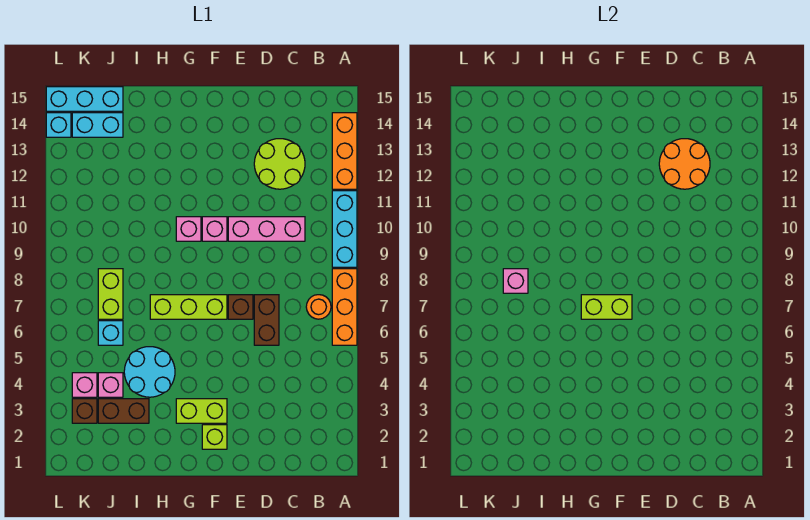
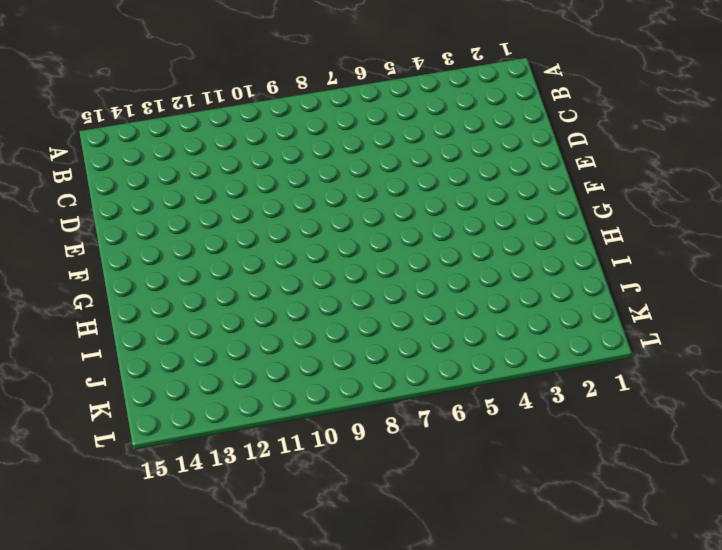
none -> orange brick A6:A8 level 1
none -> cyan brick A9:A11 level 1
none -> orange brick A12:A14 level 1

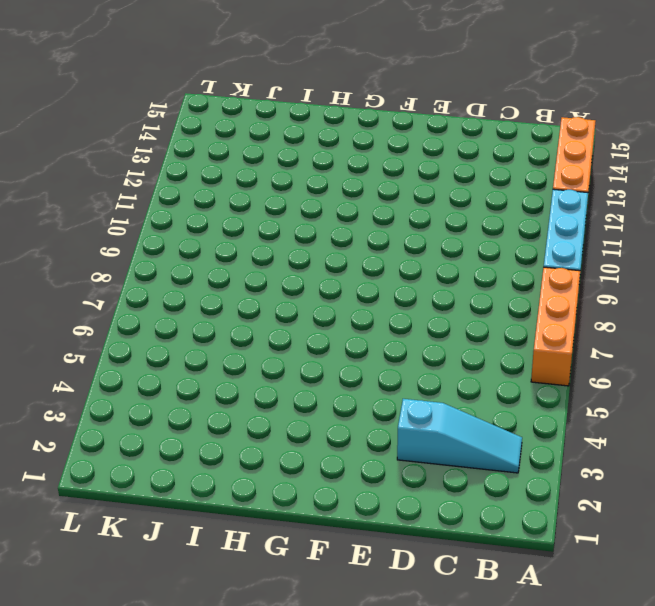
cyan slope B3:D3 level 1 top D -> none
none -> orange round brick B7 level 1
none -> pink brick C10:E10 level 1
none -> lime round brick C12:D13 level 1

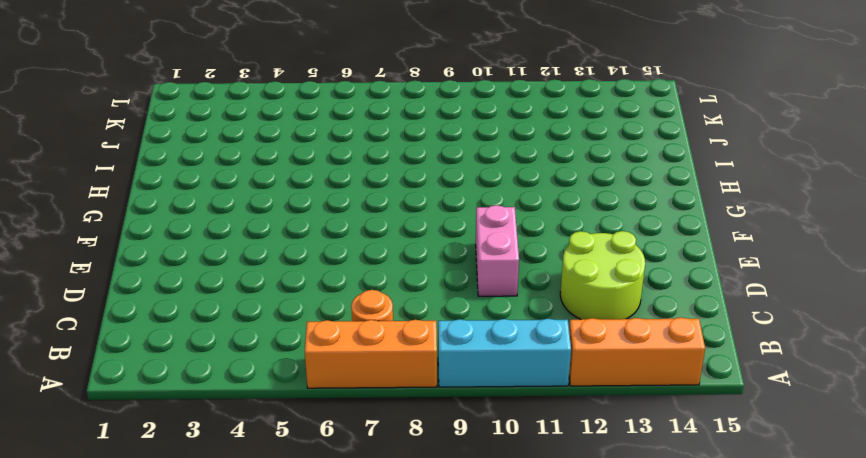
pink brick D10:E10 level 1 -> pink brick C10:E10 level 1
none -> brown brick D6:D7 level 1
none -> brown brick E7 level 1
none -> lime brick F2 level 1

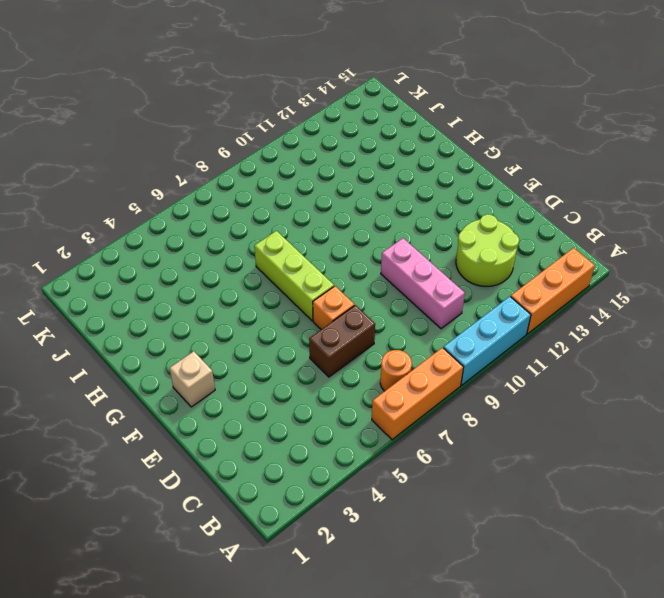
orange brick E7 level 1 -> brown brick E7 level 1
tan brick F2 level 1 -> lime brick F2 level 1
none -> lime brick F3:G3 level 1
none -> pink brick F10 level 1
none -> pink brick G10 level 1

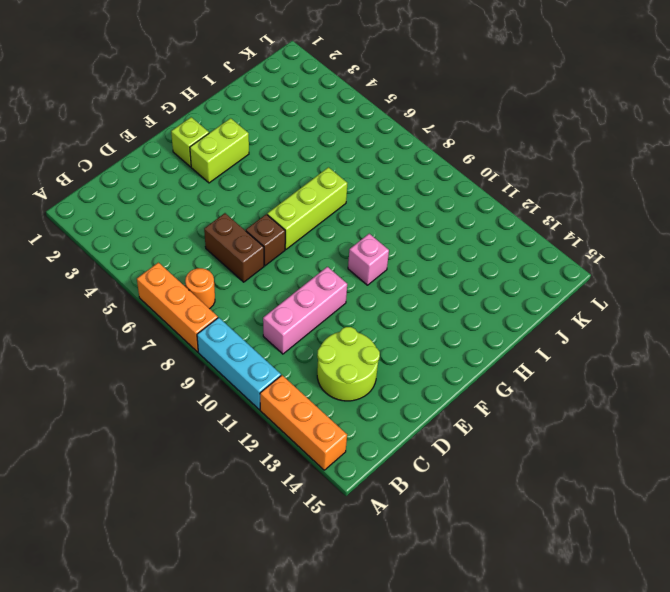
none -> pink brick F10 level 1
none -> cyan round brick H4:I5 level 1
none -> brown brick I3:J3 level 1

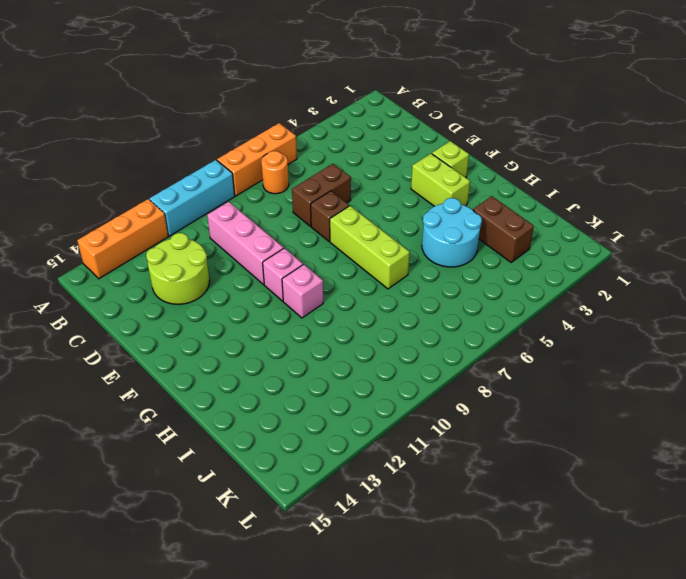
none -> pink brick J4 level 1
none -> cyan brick J6 level 1
none -> lime brick J7:J8 level 1

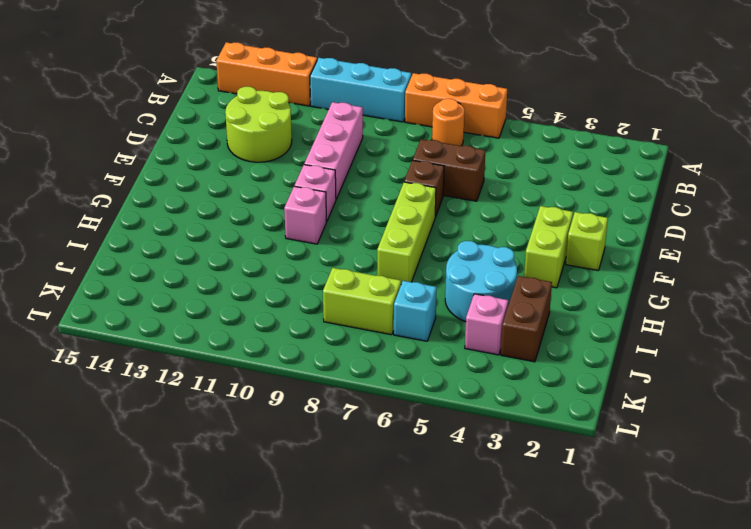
none -> cyan brick J14:K14 level 1
none -> cyan brick J15:L15 level 1
none -> brown brick K3 level 1

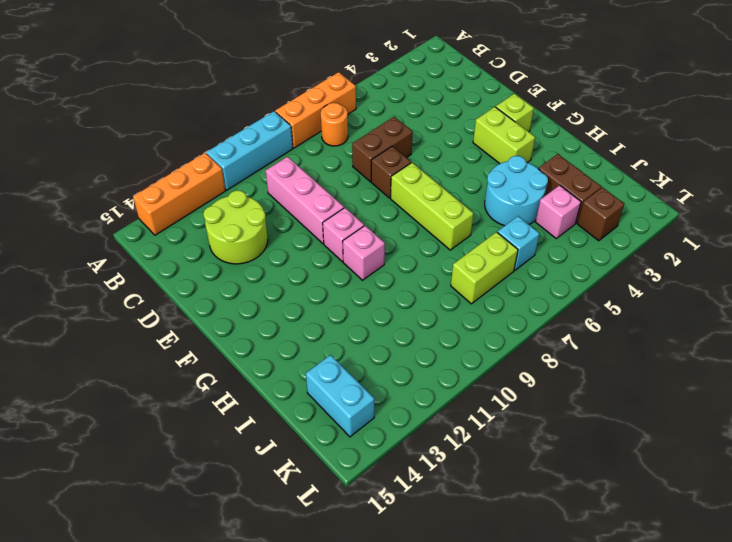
none -> cyan brick J15:L15 level 1
none -> pink brick K4 level 1
none -> cyan brick L14 level 1

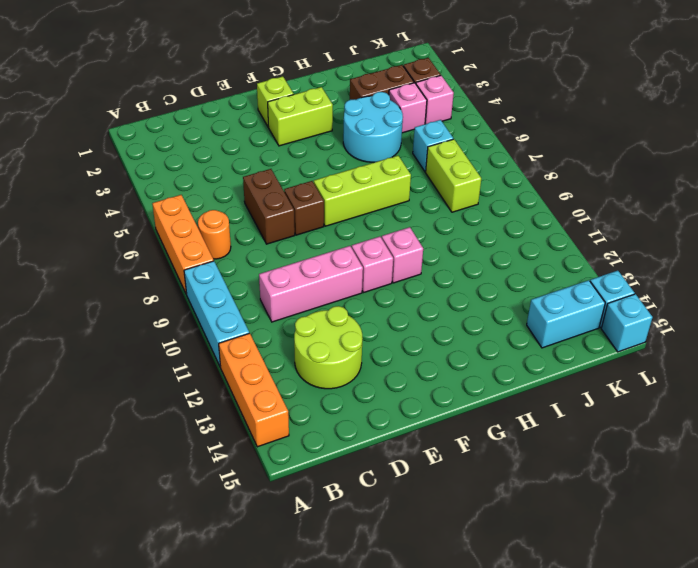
cyan brick L15 level 1 -> cyan brick J15:L15 level 1
none -> orange round brick C12:D13 level 2
none -> lime brick F7:G7 level 2
none -> pink brick J8 level 2

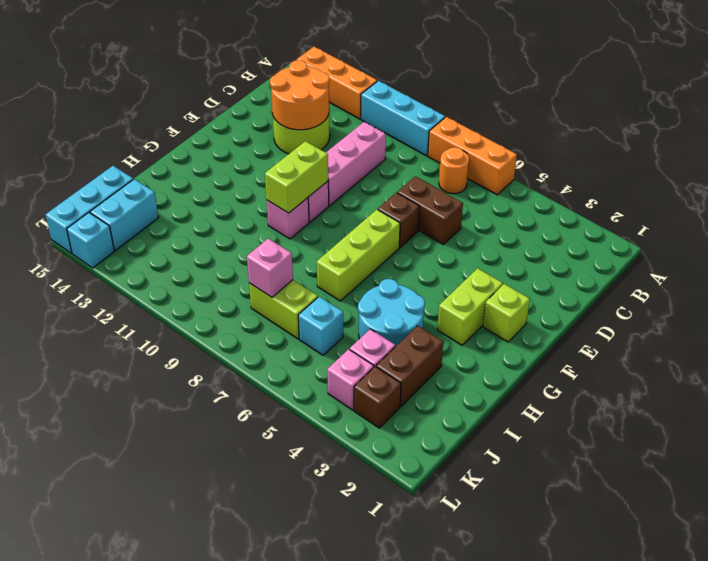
lime brick F10:G10 level 2 -> lime brick F7:G7 level 2

